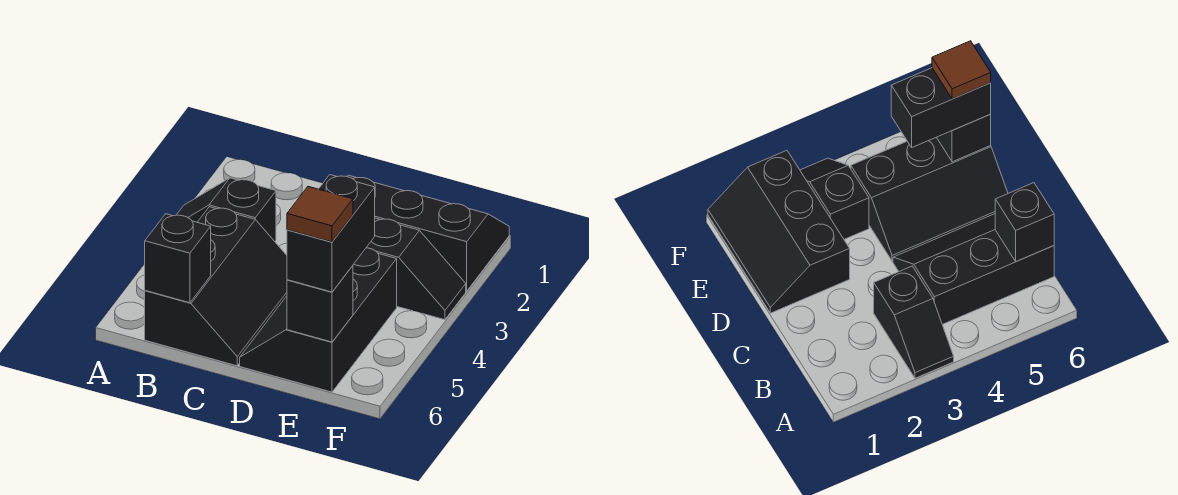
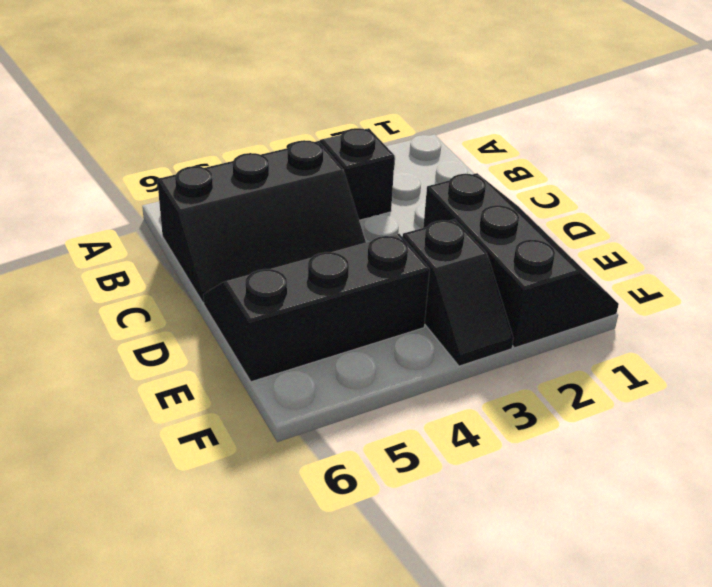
none -> black brick B6 level 2
none -> black brick E6 level 2

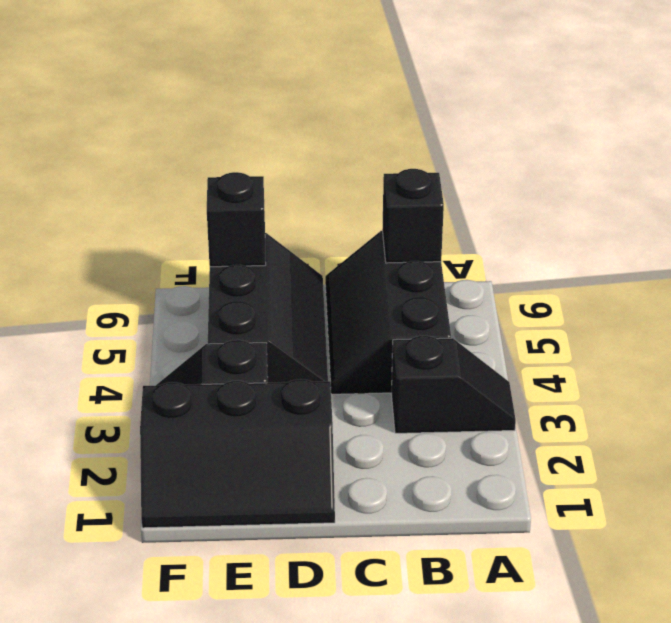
none -> black brick E5:E6 level 3
none -> brown tile E6 level 4

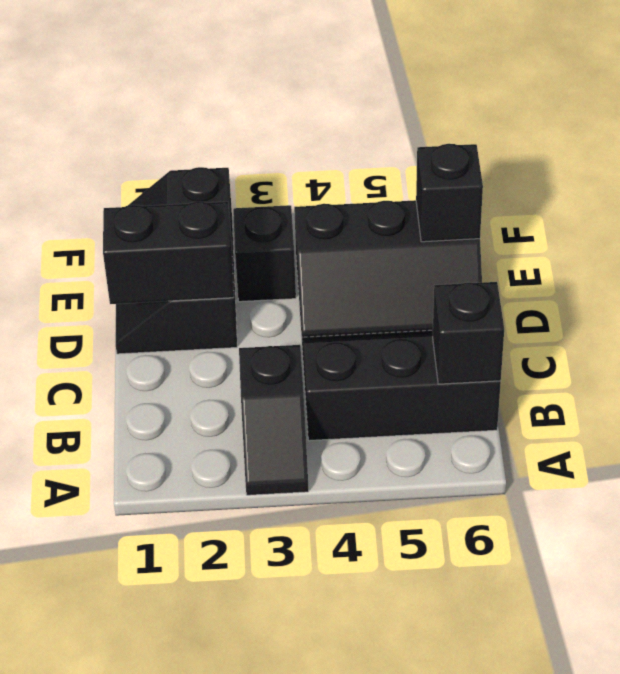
black brick D1:D2 level 2 -> black brick E5:E6 level 3
none -> brown tile E6 level 4

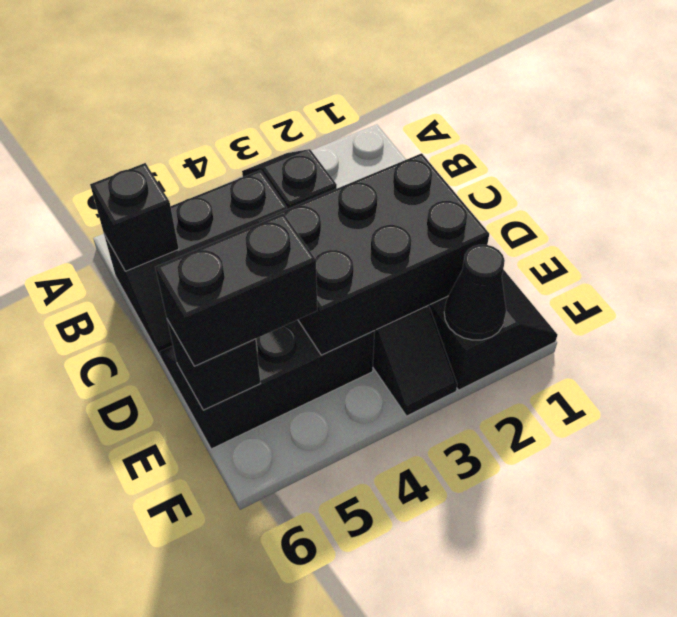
black brick D2:E4 level 2 -> none
black cone F2 level 2 -> none
none -> brown tile E6 level 4

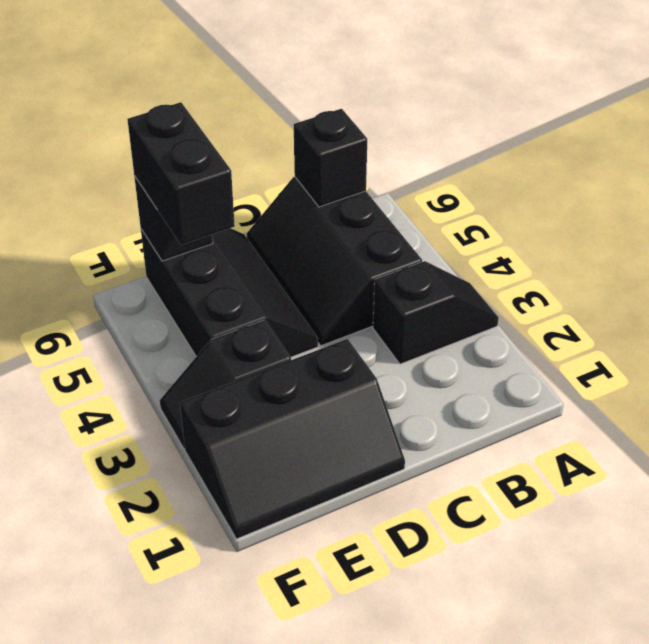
none -> brown tile E6 level 4

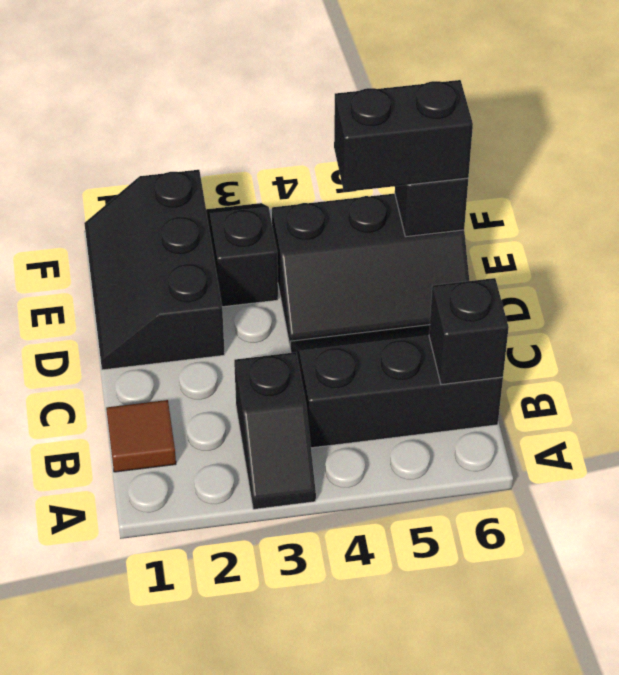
brown tile B1 level 1 -> brown tile E6 level 4

